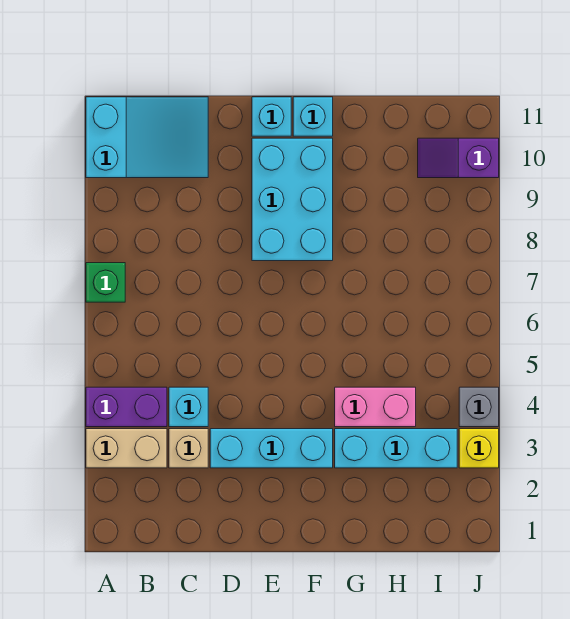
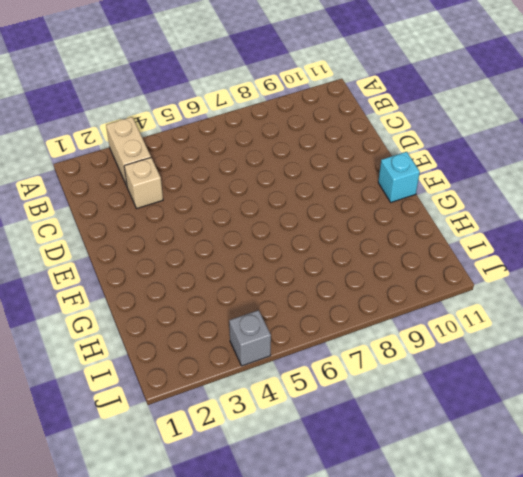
none -> purple brick A4:B4 level 1
none -> green brick A7 level 1
none -> cyan slope A10:C11 level 1 top A

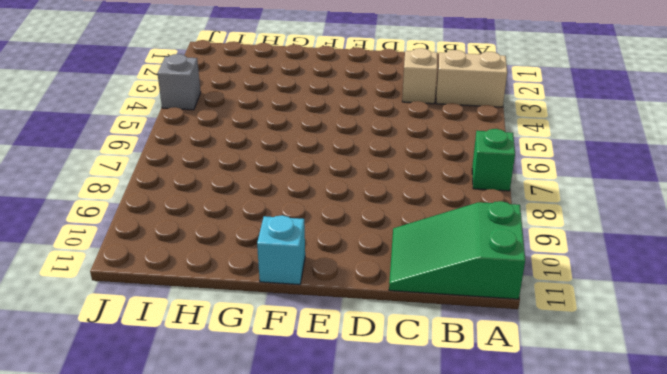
green slope A10:C11 level 1 top A -> cyan slope A10:C11 level 1 top A
none -> purple brick A4:B4 level 1
none -> cyan brick C4 level 1
none -> cyan brick D3:F3 level 1

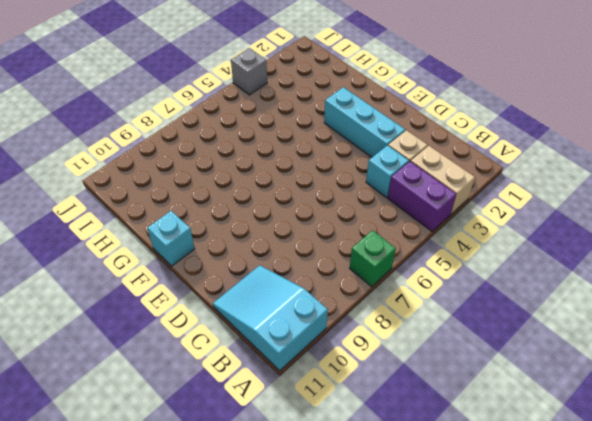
none -> cyan brick E8:F10 level 1
none -> cyan brick E11 level 1
none -> cyan brick G3:I3 level 1

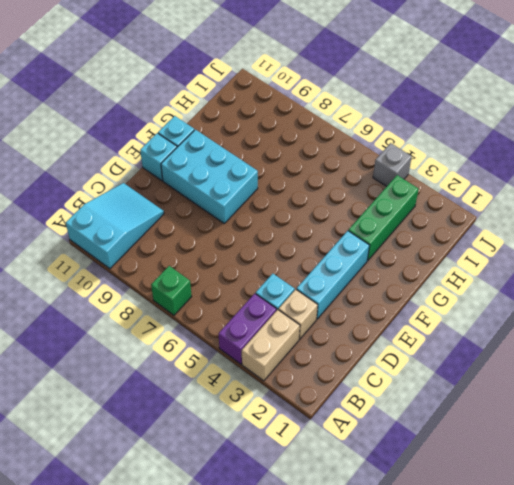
green brick G3:I3 level 1 -> cyan brick G3:I3 level 1
none -> pink brick G4:H4 level 1
none -> purple slope I10:J10 level 1 top J
none -> yellow brick J3 level 1

